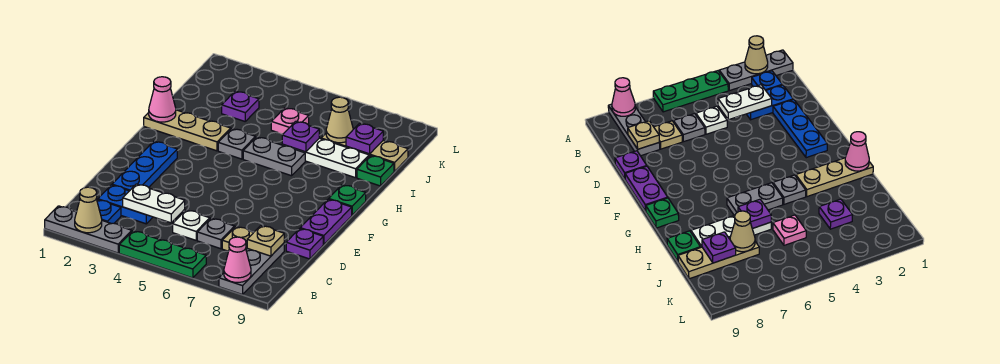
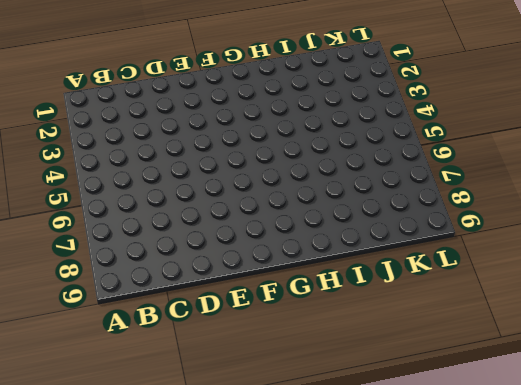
none -> grey plate A1:A3 level 1
none -> green plate A4:A6 level 1
none -> grey plate A8:C8 level 1

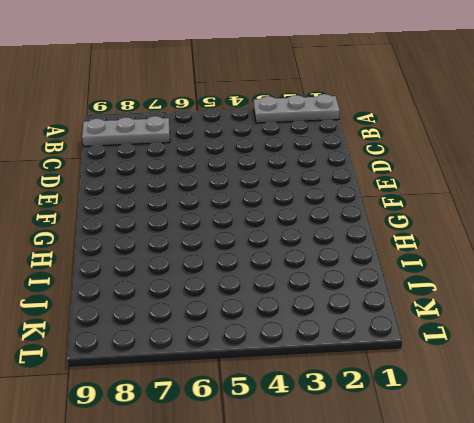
grey plate B7:B9 level 1 -> grey plate A8:C8 level 1
none -> green plate A4:A6 level 1
none -> blue plate B2 level 1
none -> blue plate C2:C3 level 1

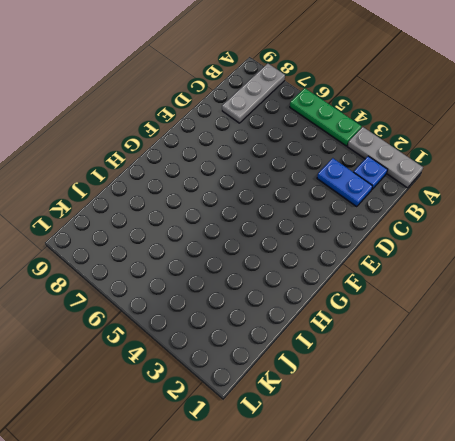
none -> white plate C5 level 1
none -> grey plate C6 level 1
none -> tan plate C7 level 1

